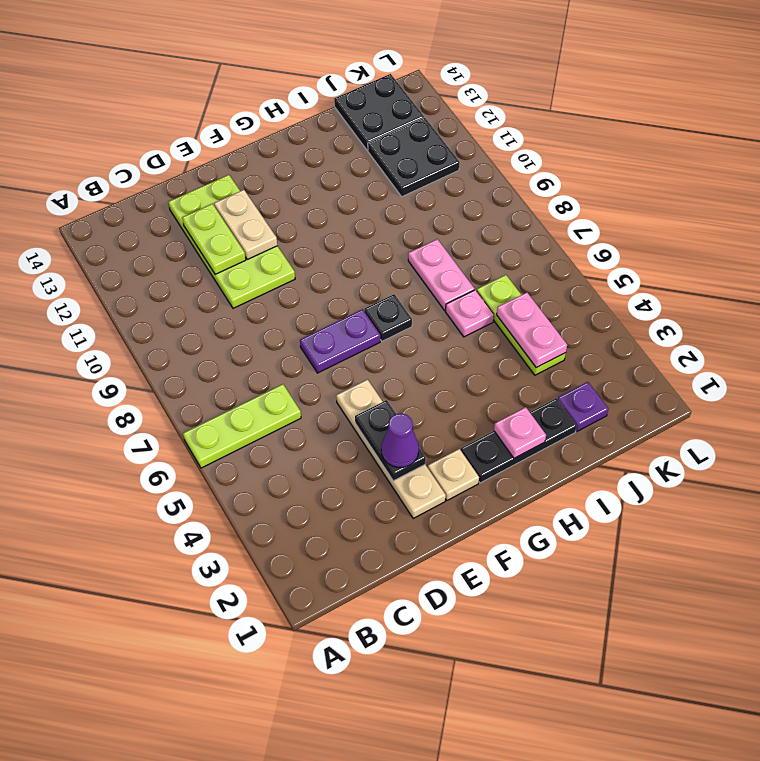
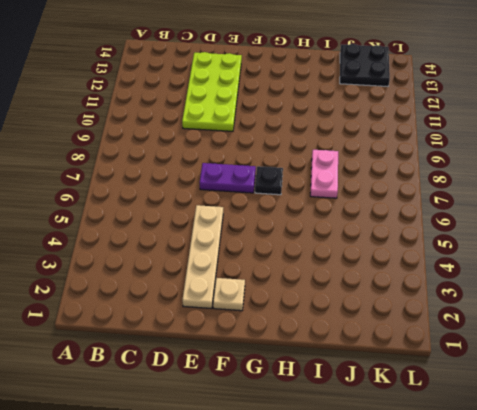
none -> lime plate A6:C6 level 1
none -> black plate G2:I2 level 1
none -> pink plate I6 level 1

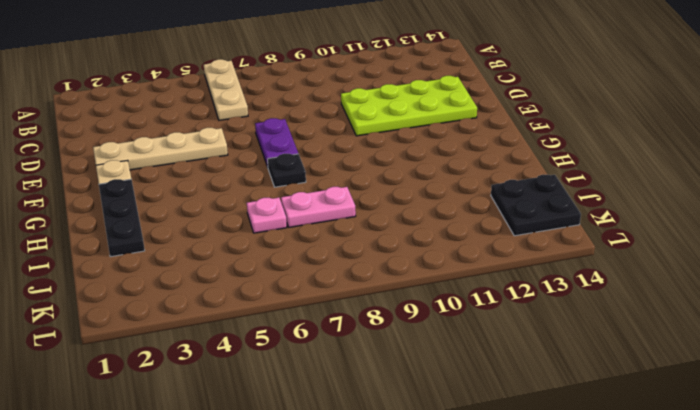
tan plate A6:C6 level 1 -> lime plate A6:C6 level 1
none -> purple plate J2 level 1
none -> lime plate J4:J6 level 1
none -> black plate J11:K12 level 1

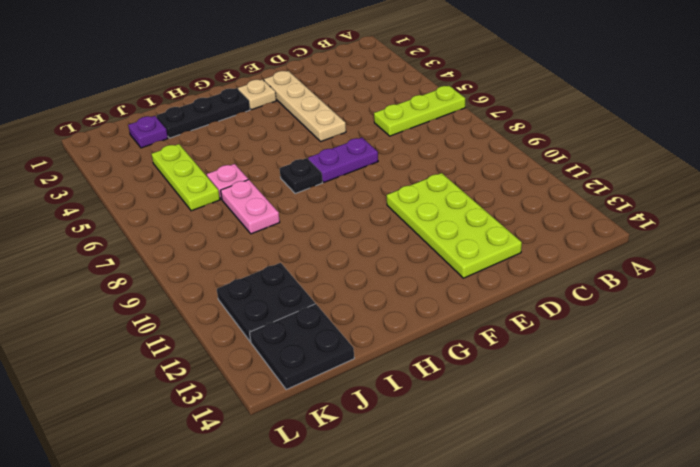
none -> lime plate D11:D12 level 2
none -> black plate E3:E4 level 2
none -> tan plate E11:E12 level 2

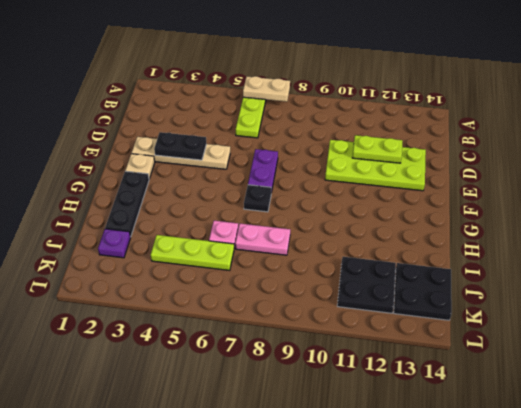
tan plate A6:A7 level 2 -> tan plate E11:E12 level 2
none -> pink plate H2 level 2
none -> pink plate J4:J5 level 2
none -> purple cone E3 level 3

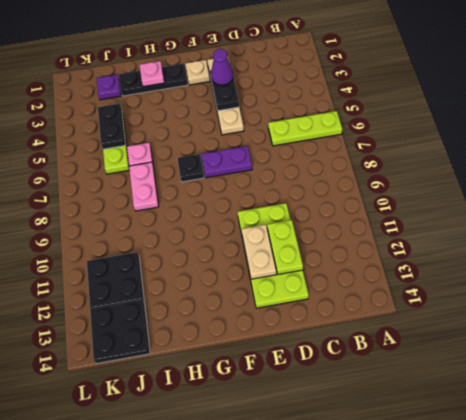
black plate J4:J5 level 2 -> pink plate J4:J5 level 2

